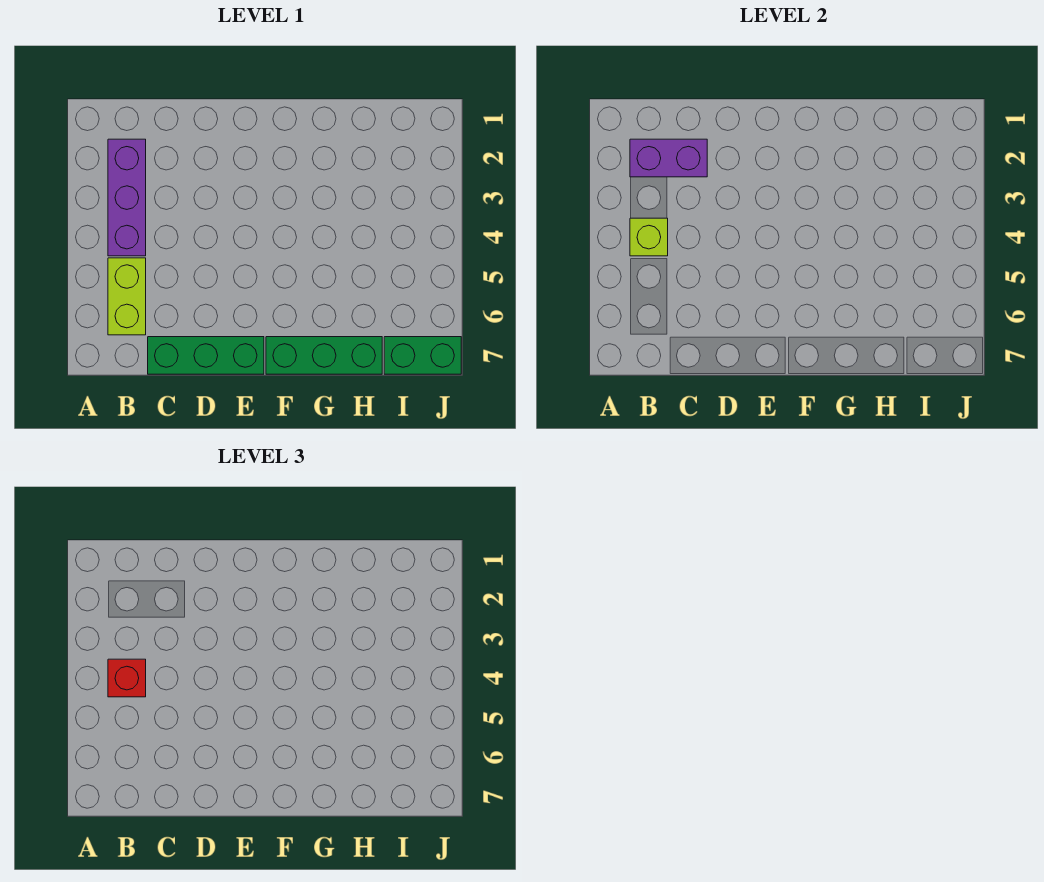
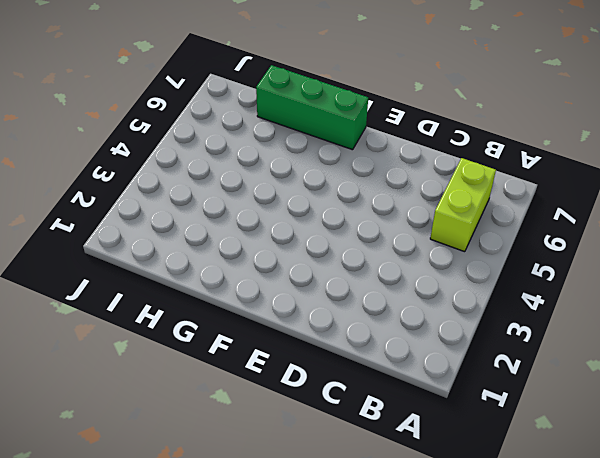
none -> purple brick B2:B4 level 1
none -> green brick C7:E7 level 1

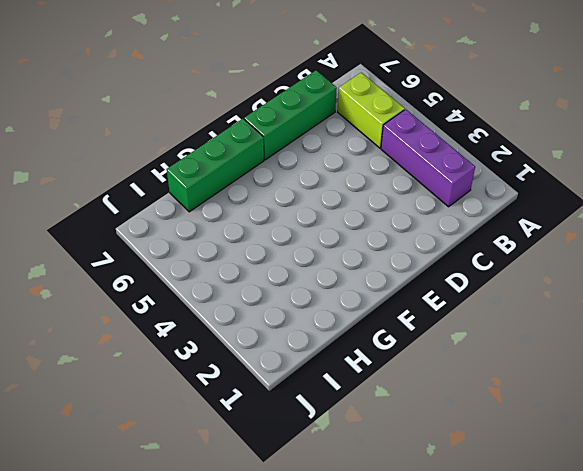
none -> green brick I7:J7 level 1
none -> purple brick B2:C2 level 2

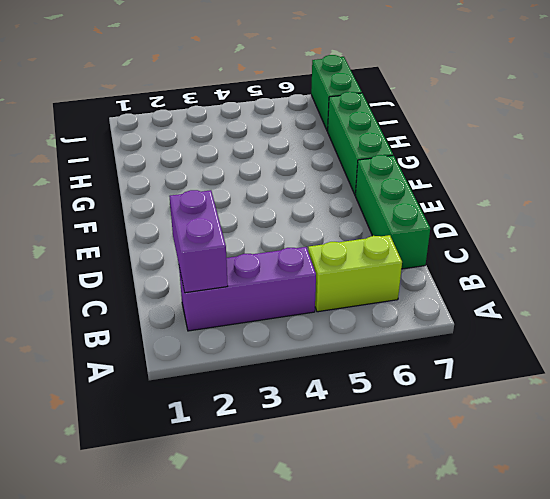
none -> lime brick B4 level 2
none -> red brick B4 level 3

